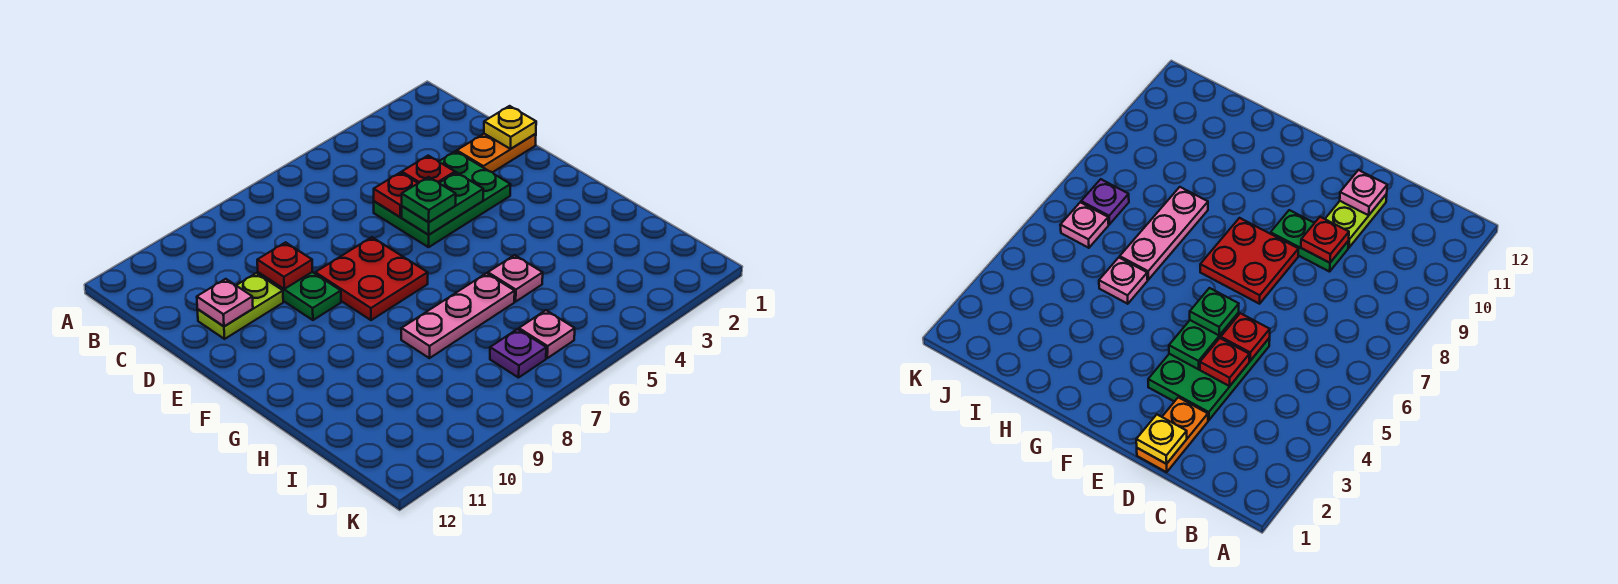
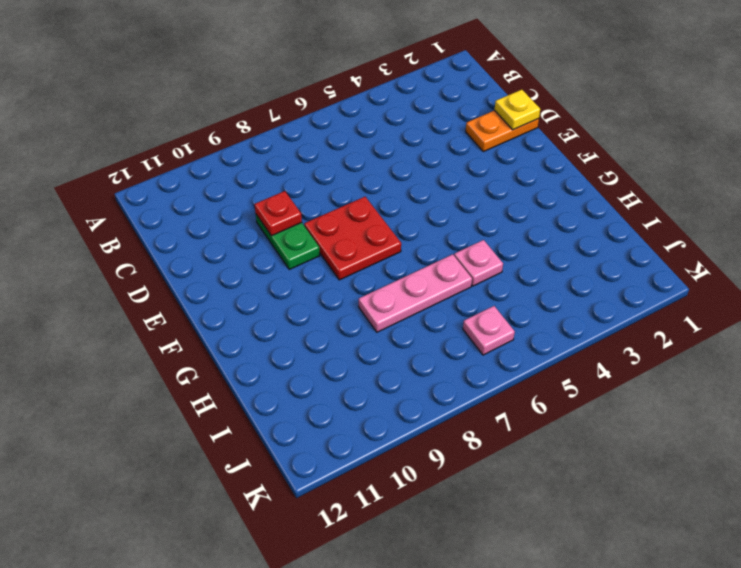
none -> green plate D3:E5 level 1
none -> lime plate D10:D11 level 1
none -> purple plate J7 level 1

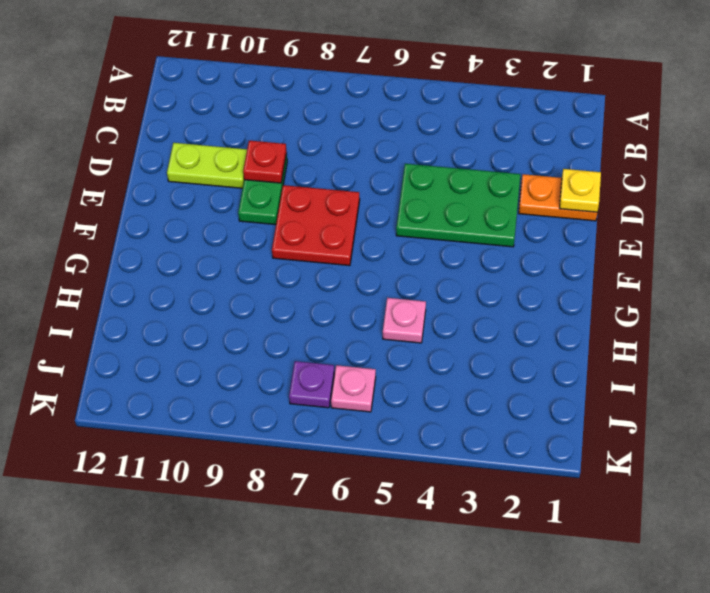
none -> pink plate H6:H8 level 1
none -> red plate D4 level 2
none -> red plate D5 level 2

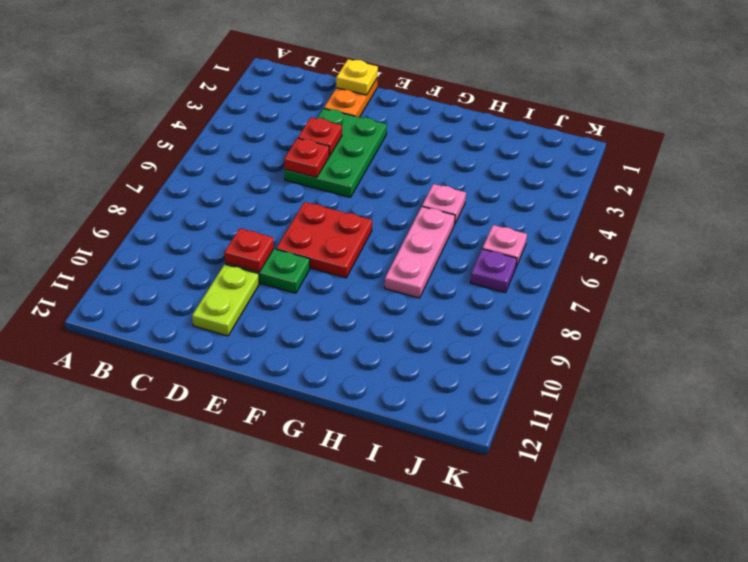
none -> pink plate D11 level 2
none -> green plate E4:E5 level 2
none -> green plate E5 level 3

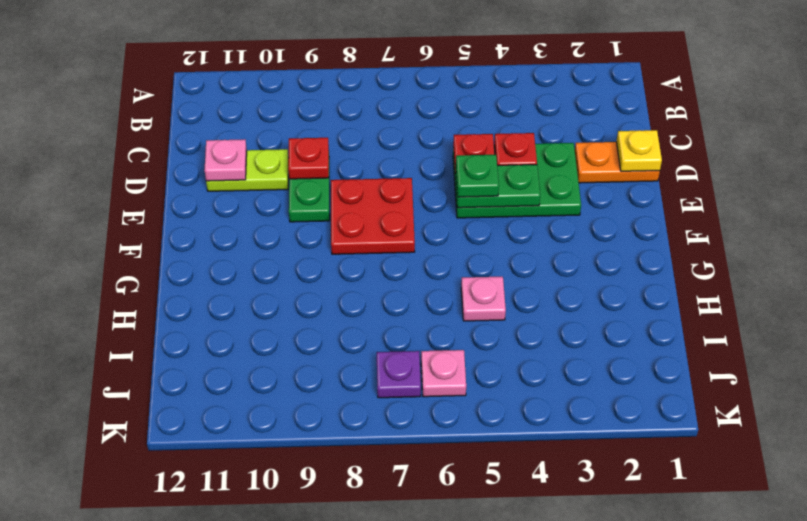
none -> pink plate H6:H8 level 1

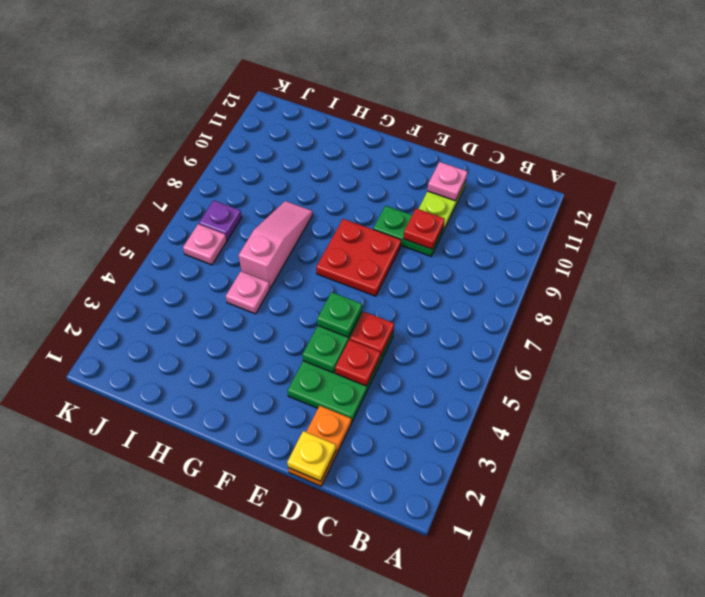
pink slope H6:H8 level 1 top 6 -> pink plate H6:H8 level 1

